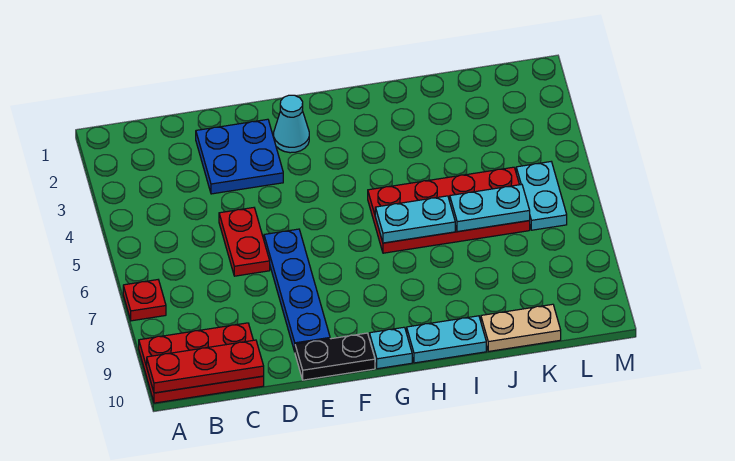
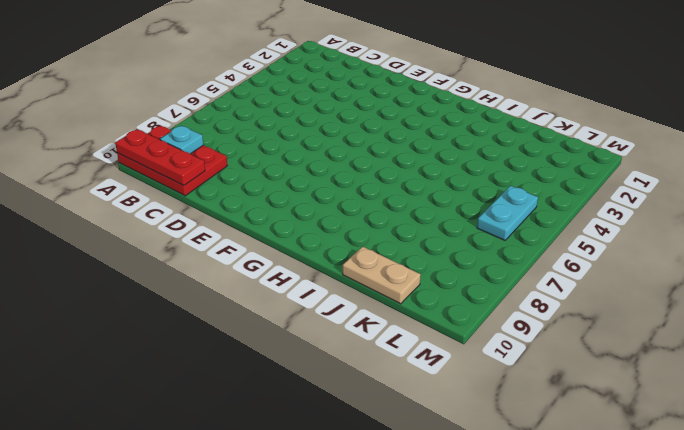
cyan plate B9 level 2 -> cyan plate G10 level 1
none -> red plate A7 level 1
none -> blue plate D2:E3 level 1
none -> red plate D5:D6 level 1

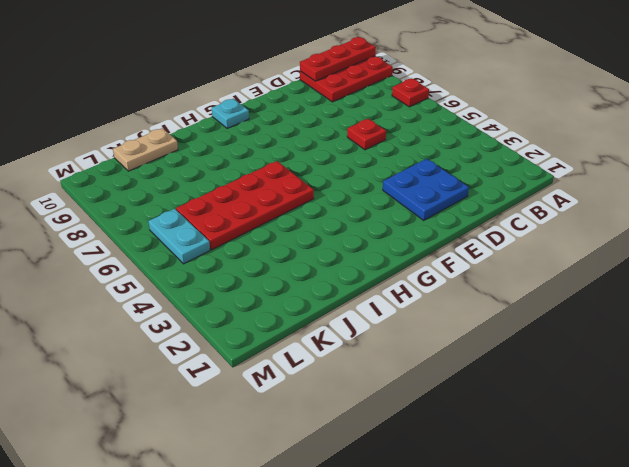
red plate D6 level 1 -> red plate D5:D6 level 1
none -> blue plate E6:E9 level 1
none -> black plate E10:F10 level 1
none -> cyan cone F2 level 1

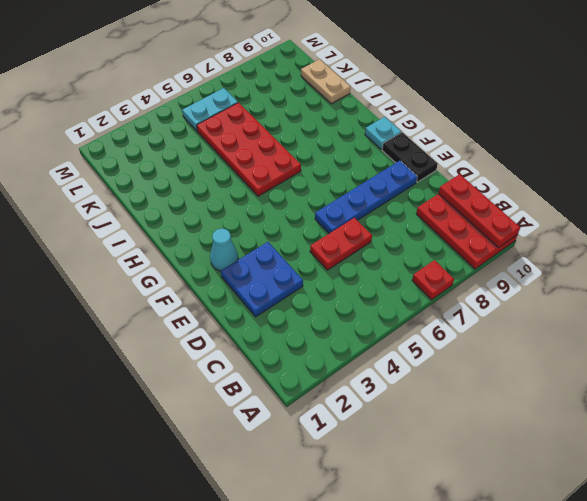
none -> cyan plate H10:I10 level 1
none -> cyan plate H6:I6 level 2
none -> cyan plate J6:K6 level 2

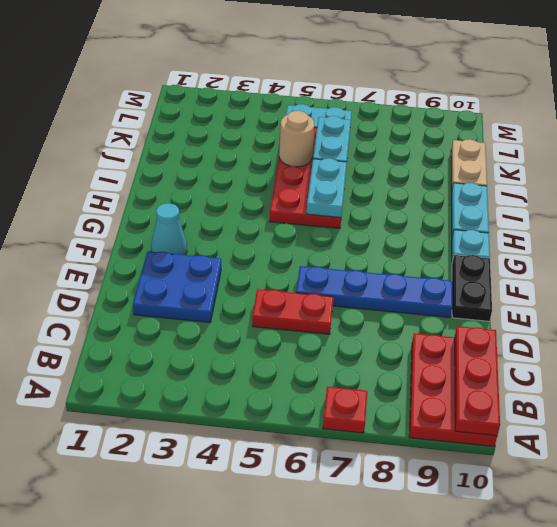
tan round brick J5 level 2 -> none

